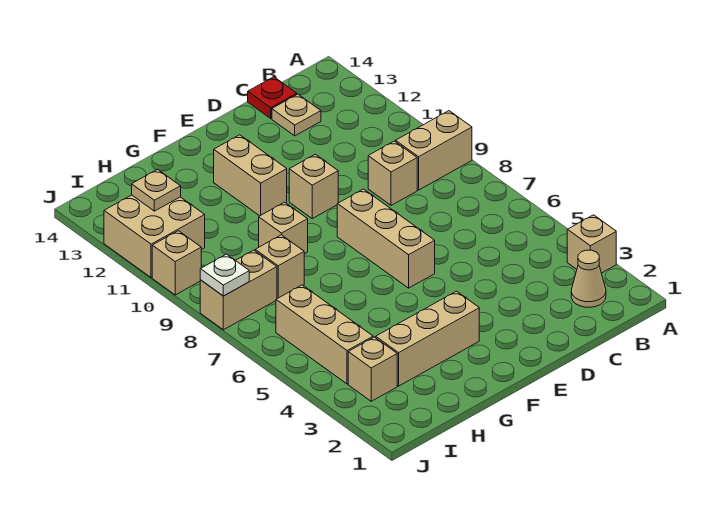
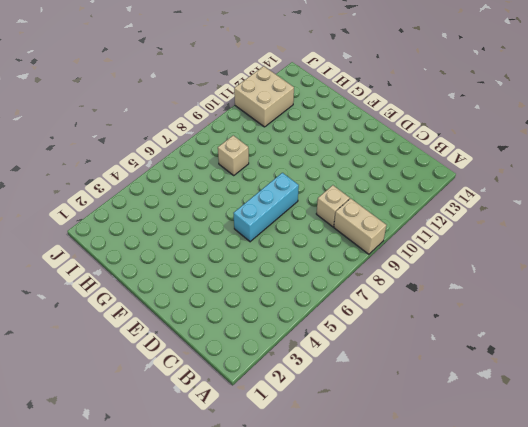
cyan brick E6:E8 level 1 -> tan brick E6:E8 level 1
none -> tan brick A3 level 1
none -> tan cone B2 level 1
none -> tan plate C13 level 1

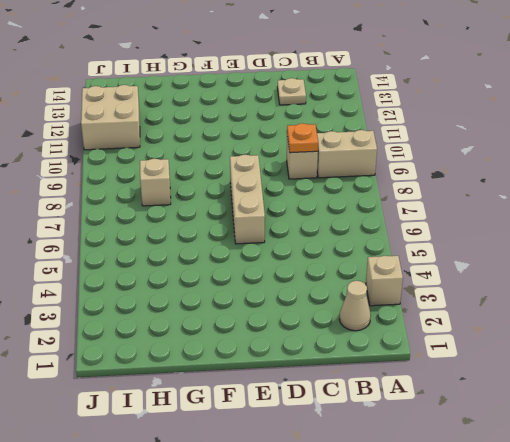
orange plate C9 level 2 -> none
none -> red plate C14 level 1
none -> tan brick E10 level 1
none -> tan brick F3:H3 level 1

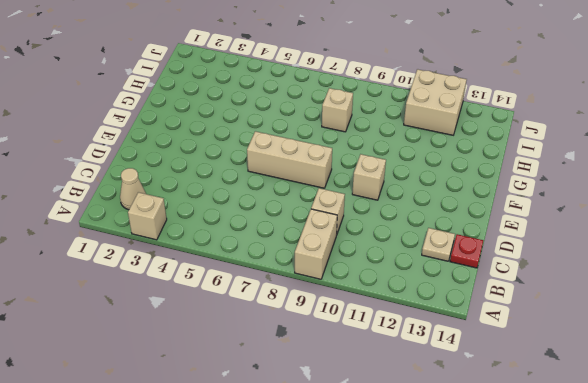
none -> tan brick F3:H3 level 1
none -> tan brick F11:F12 level 1
none -> tan brick G9 level 1

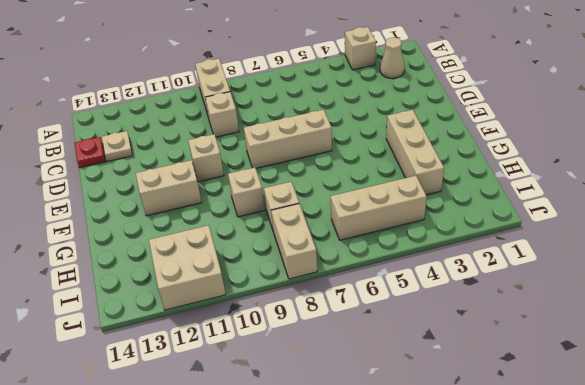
none -> tan brick I3 level 1
none -> tan brick J10 level 1
none -> tan plate I12 level 2

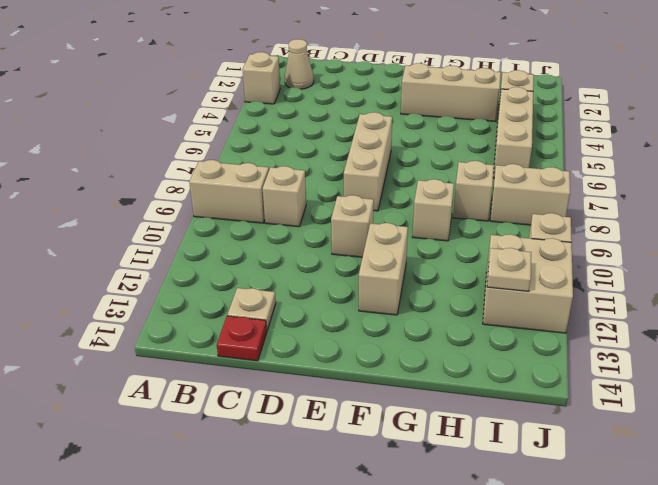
none -> white plate J8 level 2

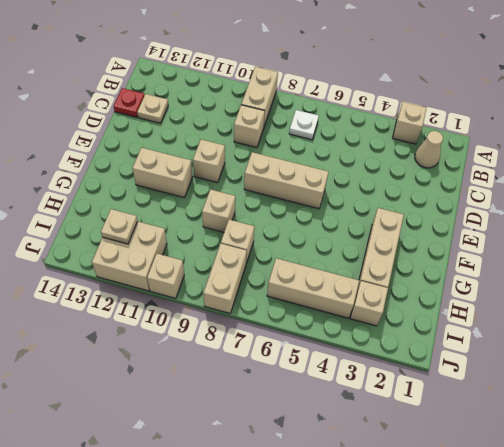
white plate B7 level 1 -> white plate J8 level 2

